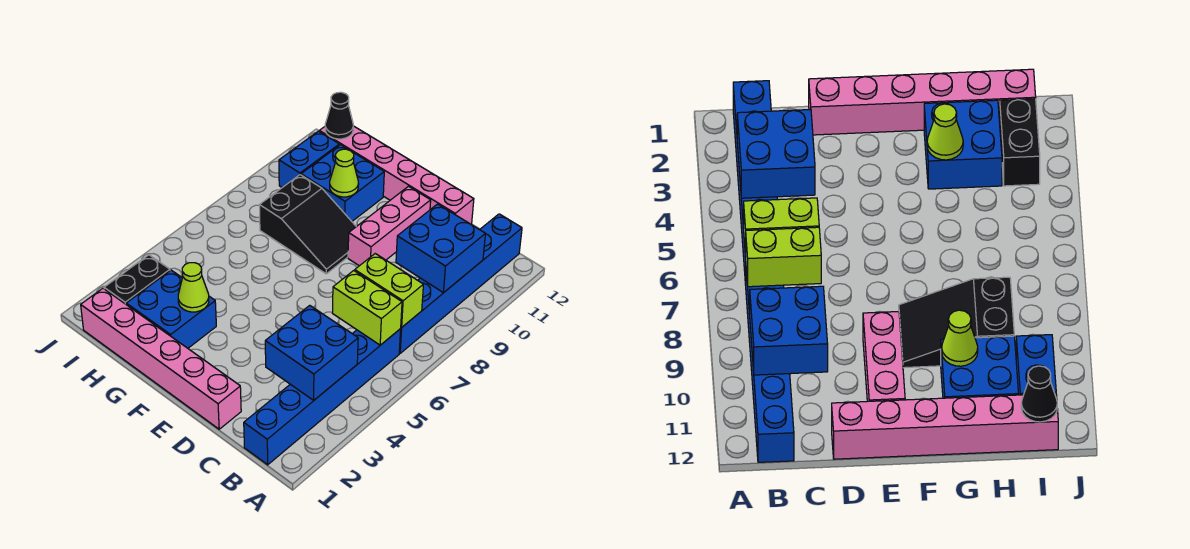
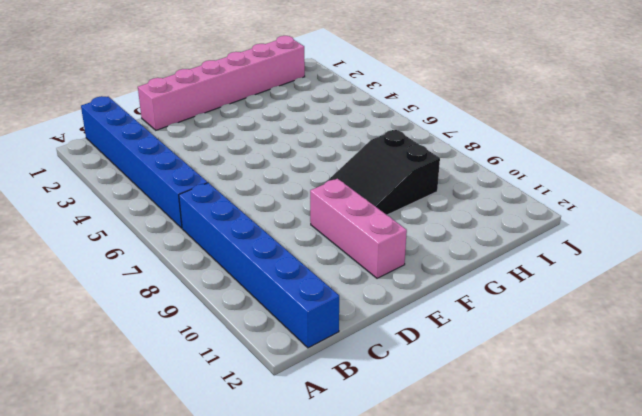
none -> pink brick D12:I12 level 1
none -> blue brick G2:H3 level 1
none -> blue brick G10:H11 level 1

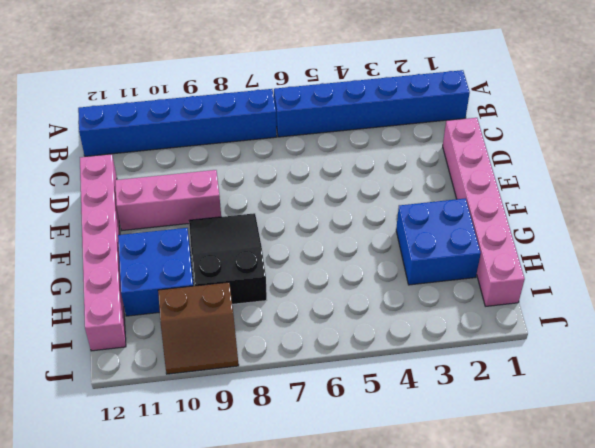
brown slope I9:J10 level 1 top I -> blue brick I10:I11 level 1
none -> black brick I2:I3 level 1
none -> blue brick B3:C4 level 2
none -> lime brick B6:C6 level 2

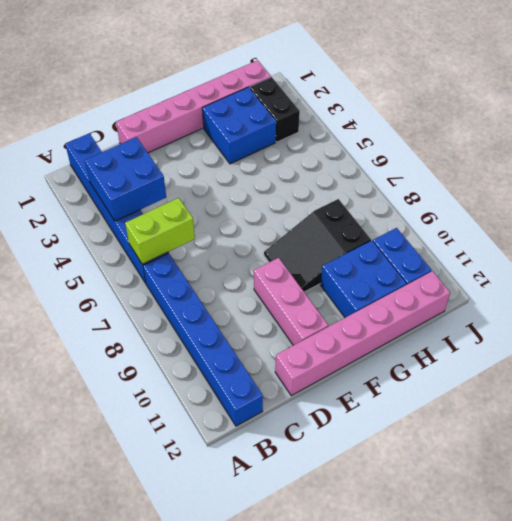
none -> lime brick B7:C7 level 2
none -> blue brick B9:C10 level 2
none -> lime cone G3 level 2

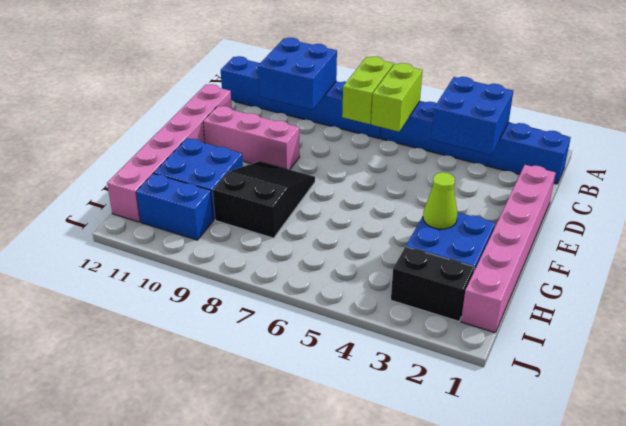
none -> lime cone G10 level 2
none -> black cone I12 level 2

